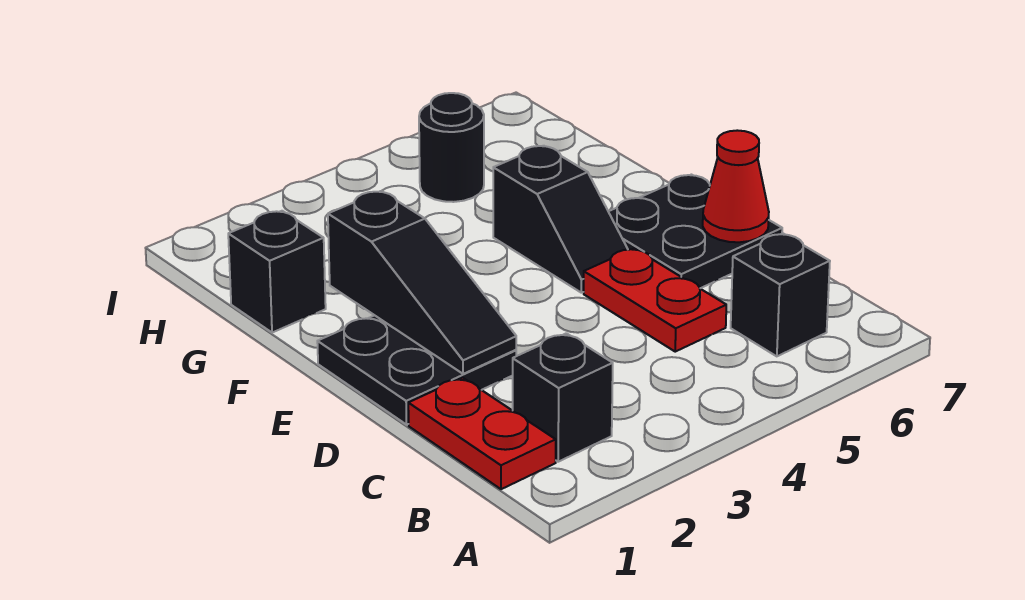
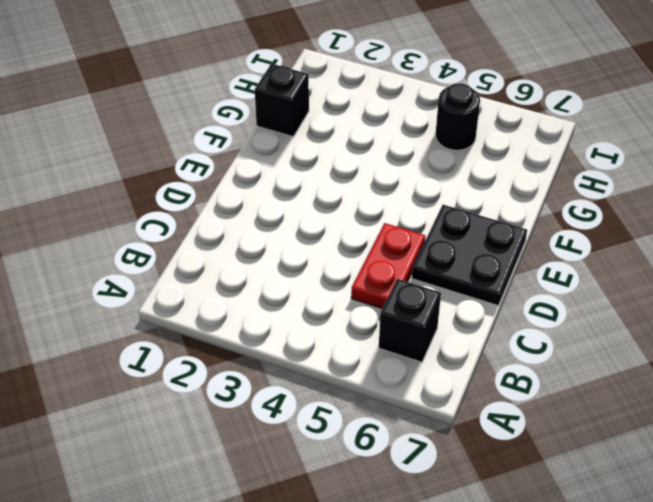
none -> red plate B1:C1 level 1
none -> black brick B2 level 1

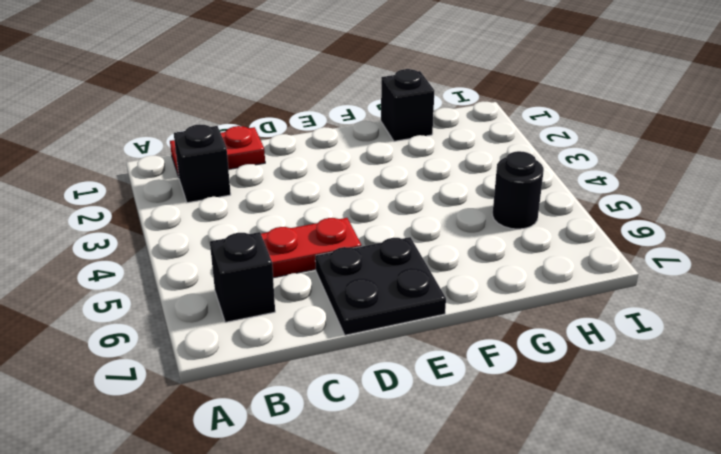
none -> black plate D1:E2 level 1
none -> black slope E5:F5 level 1 top F

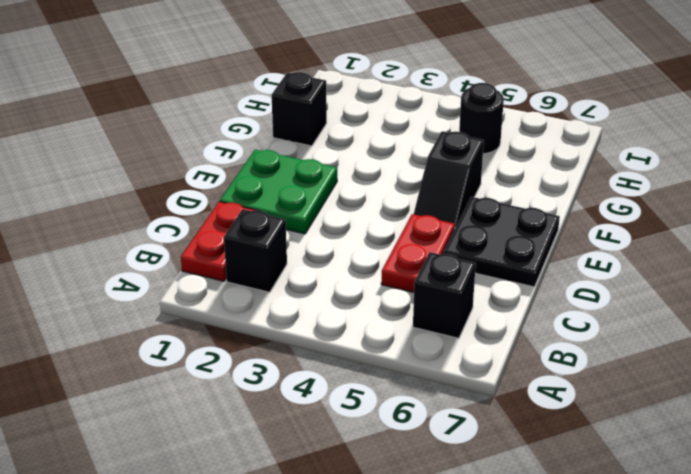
green plate D1:E2 level 1 -> black plate D1:E2 level 1
none -> black slope D2:F2 level 2 top F
none -> red cone D7 level 2

